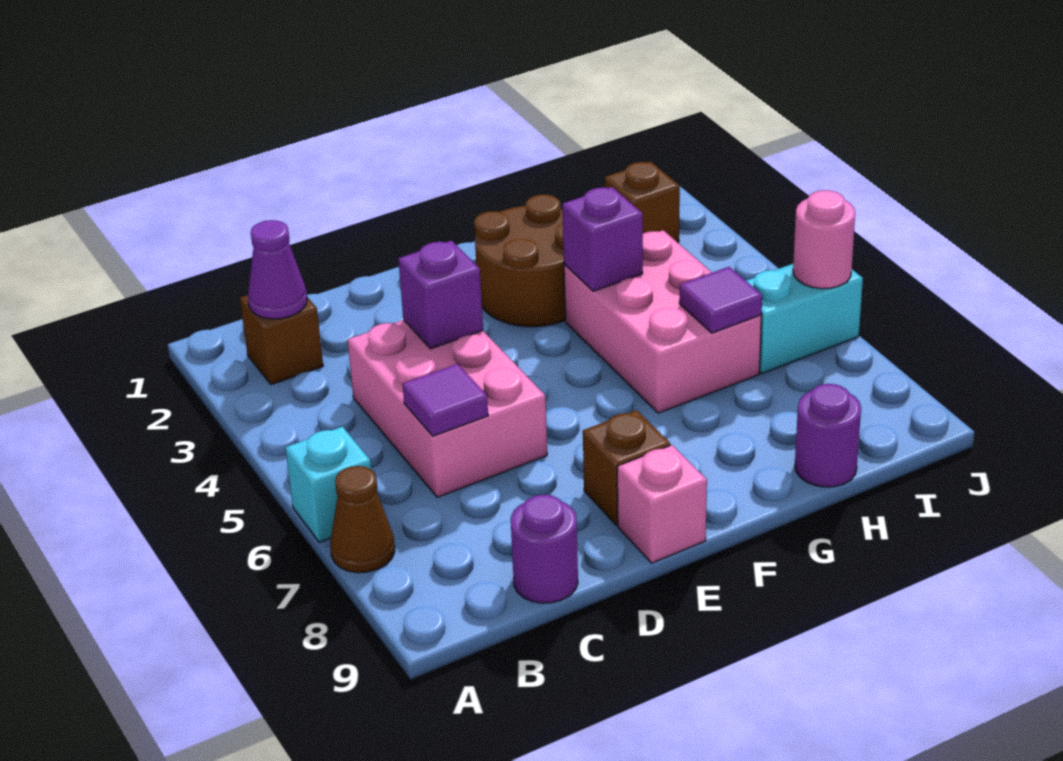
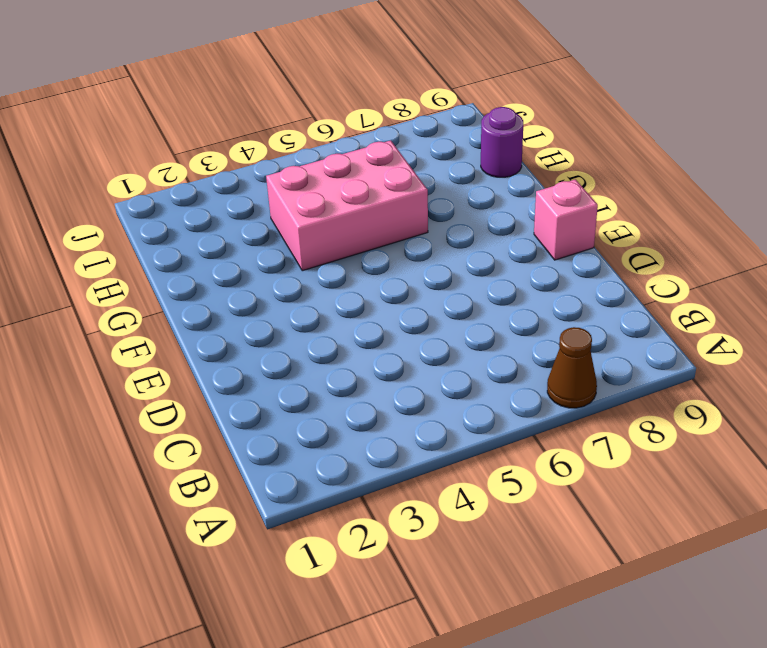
none -> cyan brick A6 level 1
none -> brown brick B2 level 1
none -> pink brick C4:D6 level 1

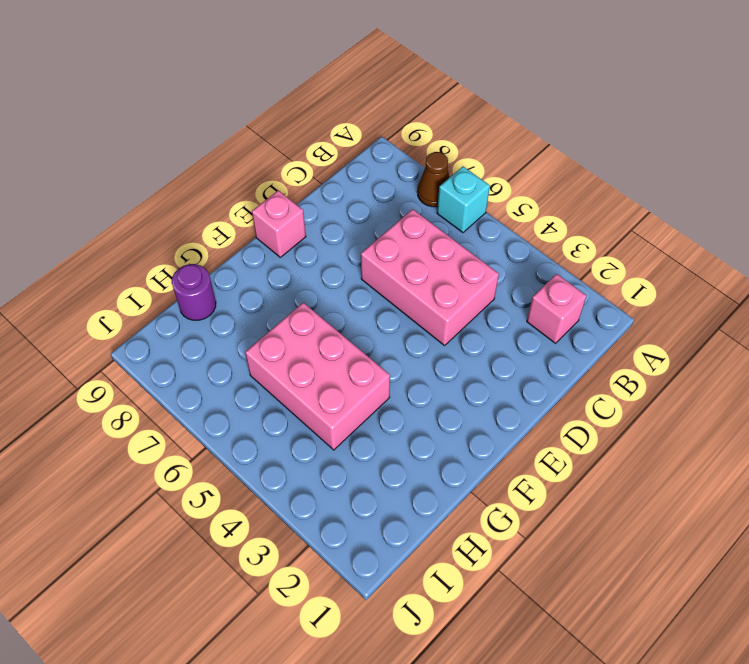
pink brick B2 level 1 -> brown brick B2 level 1
none -> purple round brick C9 level 1
none -> brown brick E8 level 1
none -> brown round brick F2:G3 level 1

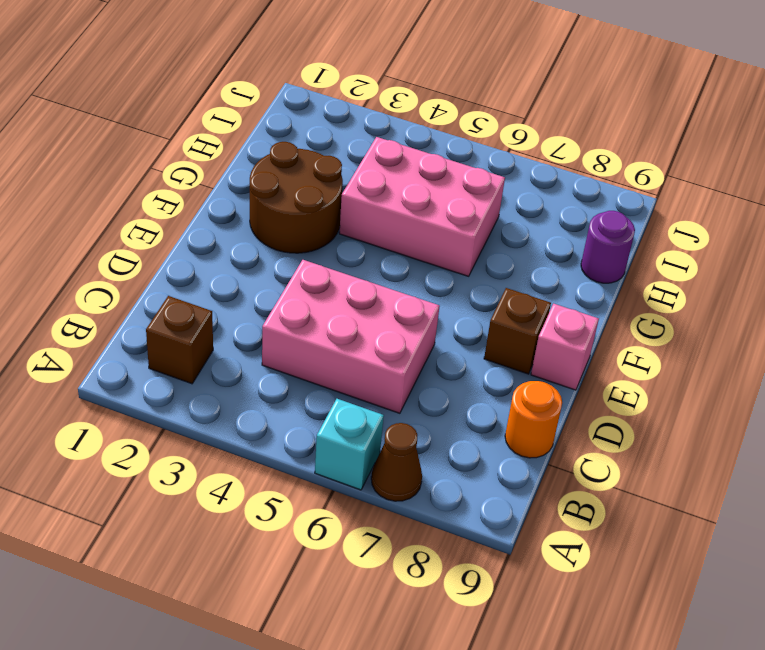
orange round brick C9 level 1 -> purple round brick C9 level 1
none -> brown brick I2 level 1
none -> cyan brick I6:J6 level 1
none -> purple cone B2 level 2

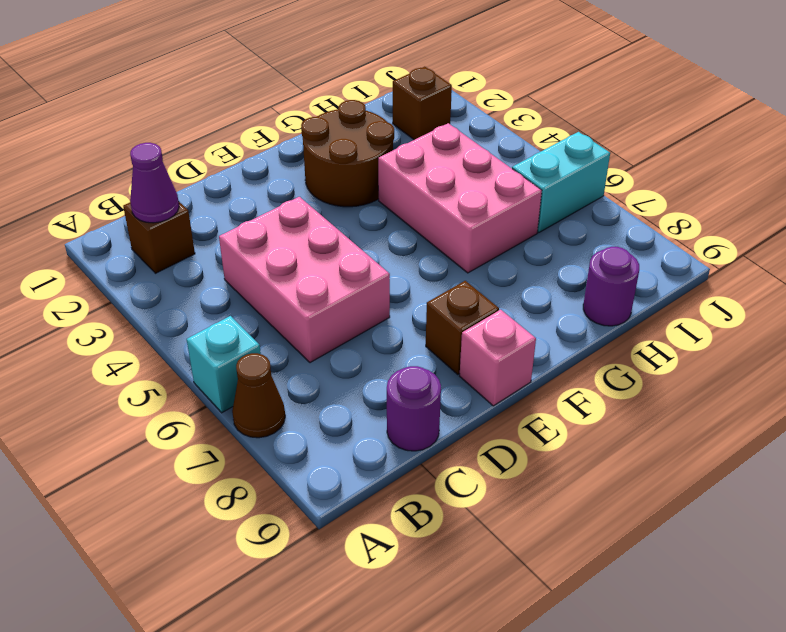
none -> purple tile C6 level 2
none -> purple brick D4 level 2
none -> purple brick G4 level 2

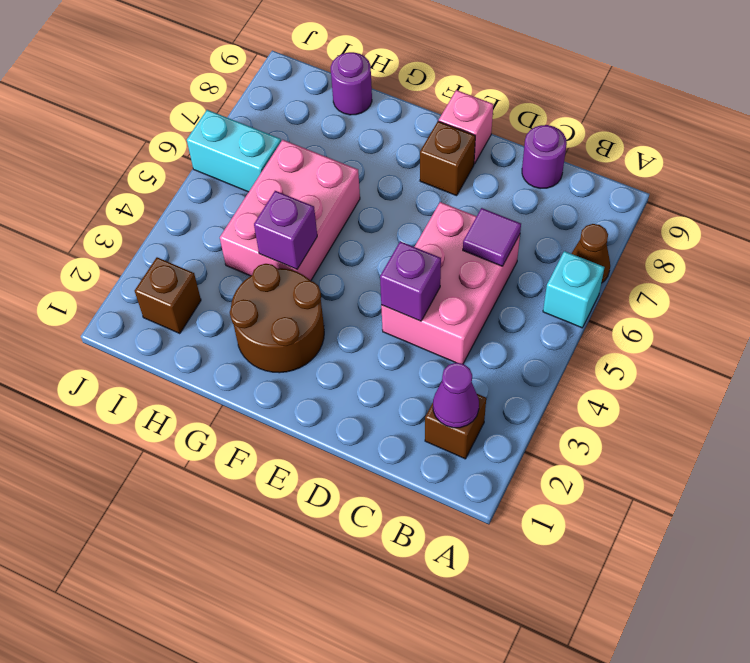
none -> purple tile H6 level 2
none -> pink round brick J6 level 2

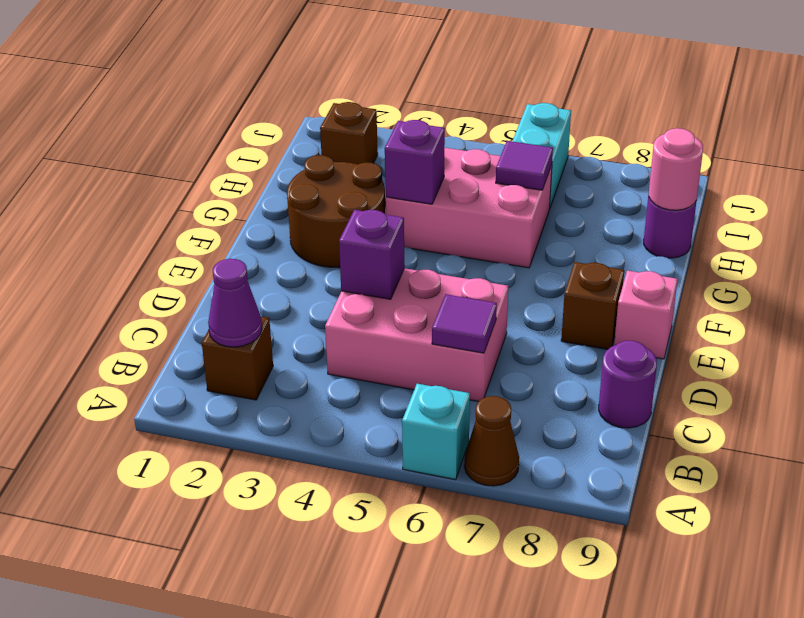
pink round brick H9 level 2 -> pink round brick J6 level 2

